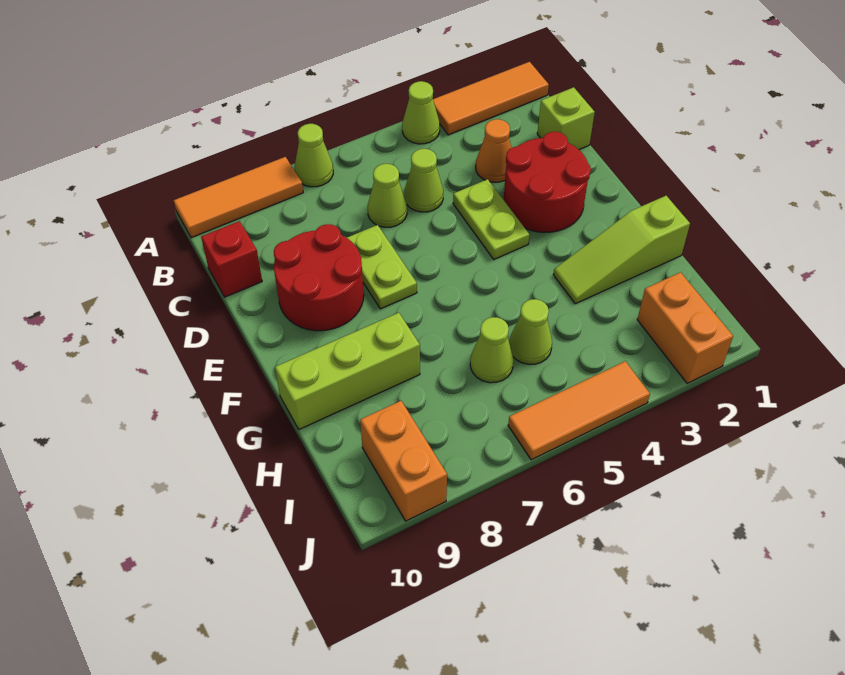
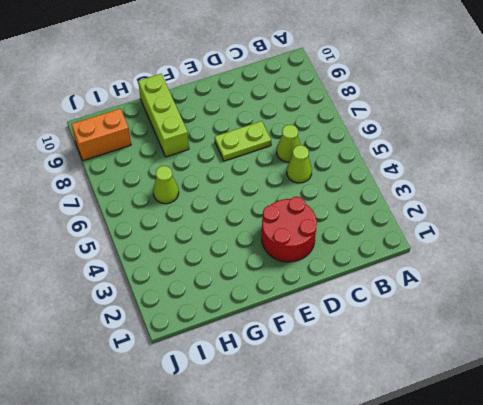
none -> orange tile A1:A3 level 1
none -> lime cone A4 level 1
none -> lime cone A7 level 1

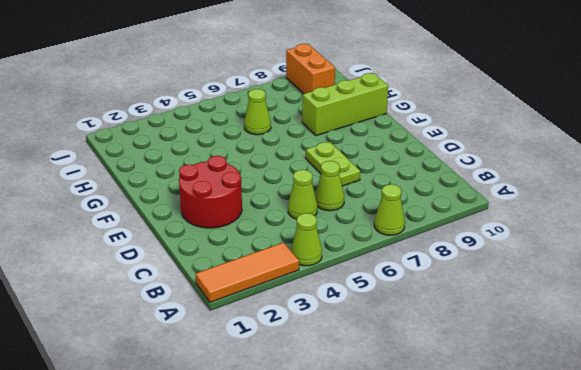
none -> orange tile A8:A10 level 1
none -> lime brick C1 level 1
none -> orange cone C3 level 1

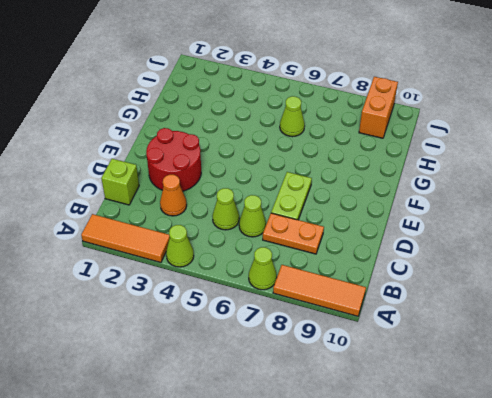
orange plate C7:C8 level 1 -> none
none -> red brick C10 level 1
none -> lime plate D4:E4 level 1
none -> red round brick D8:E9 level 1

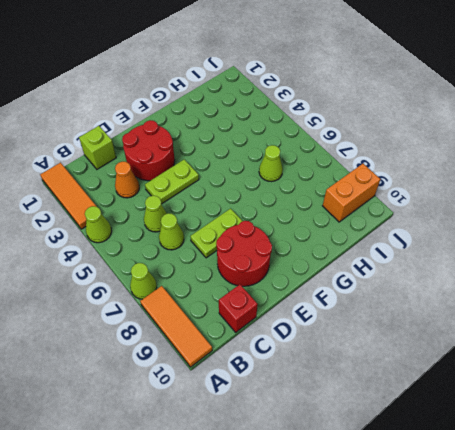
none -> lime slope G1:G3 level 1 top 1
none -> lime brick G8:G10 level 1
none -> lime cone H5 level 1

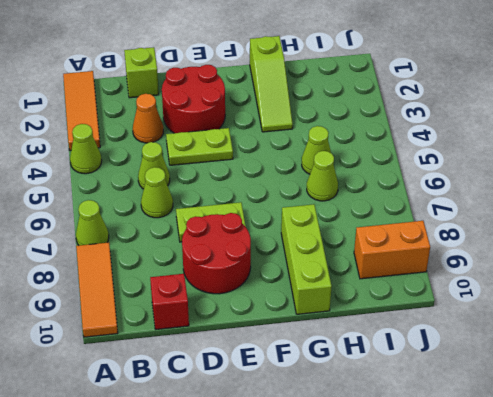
none -> orange brick I2:J2 level 1
none -> orange tile J4:J6 level 1

